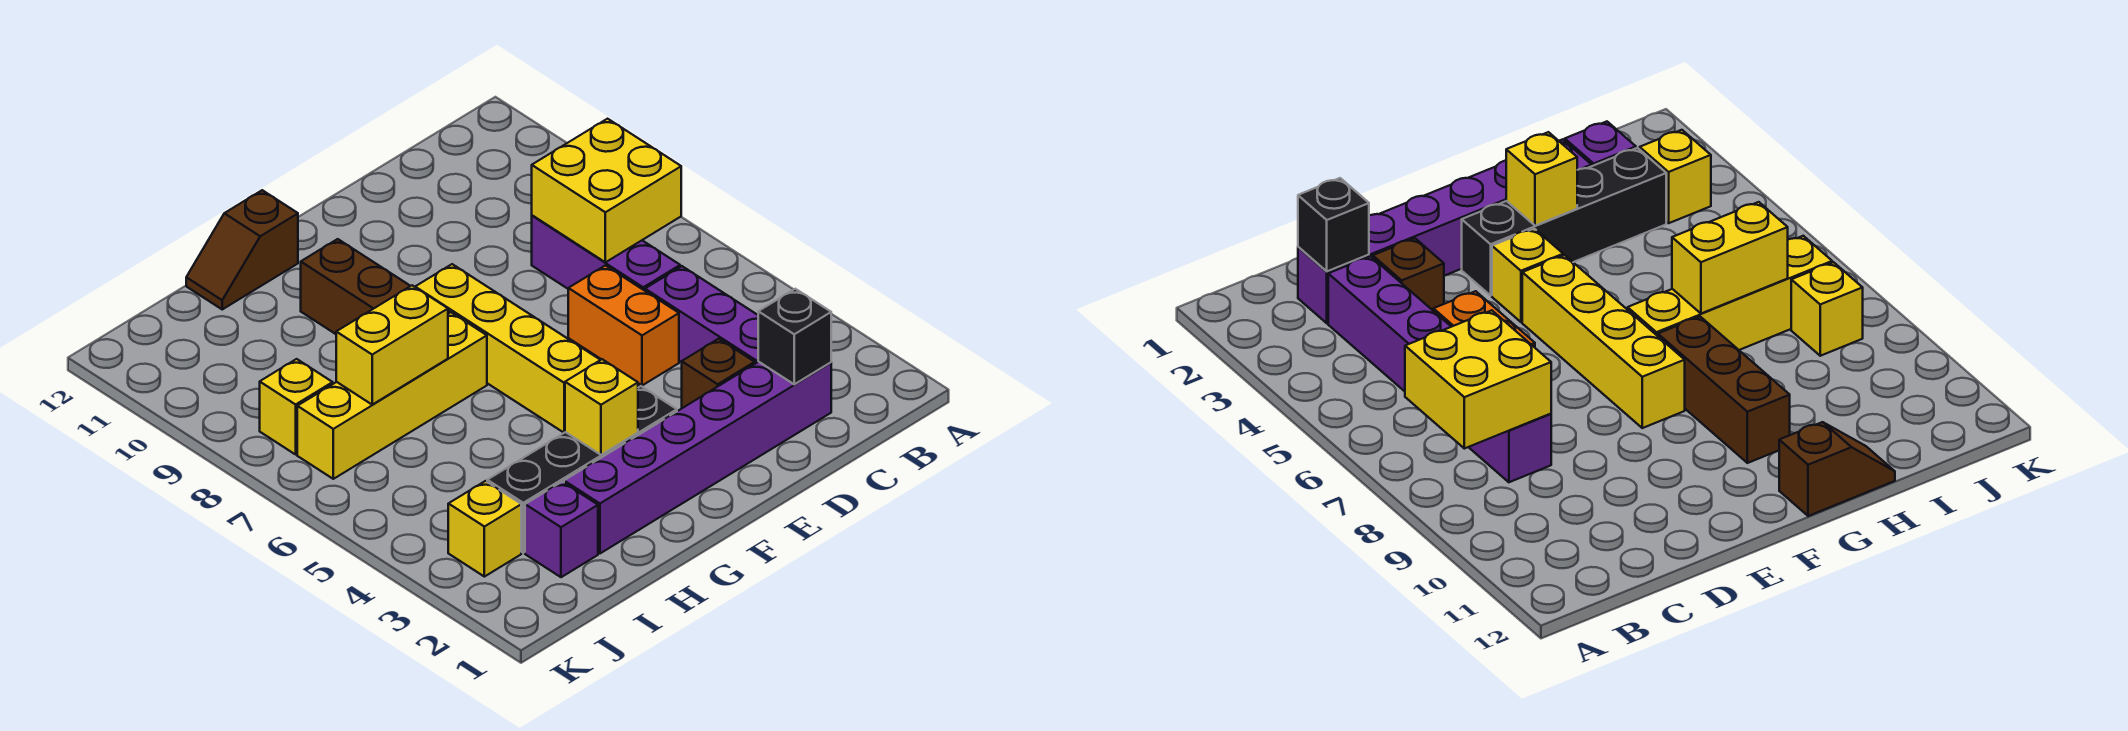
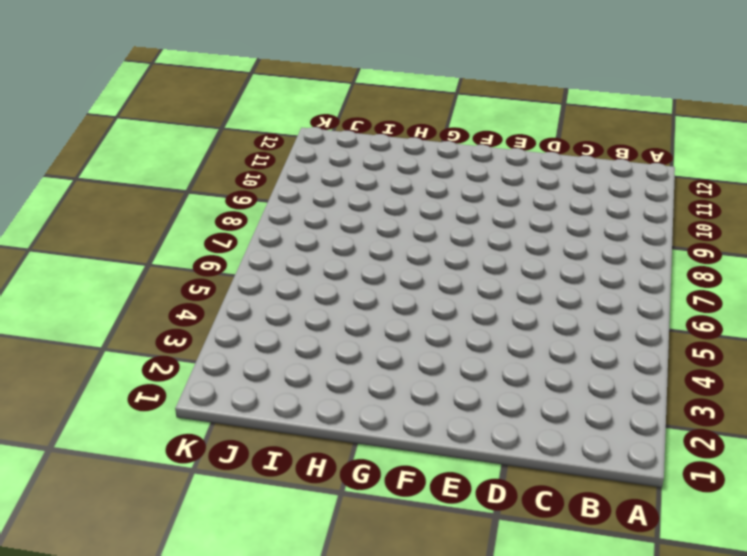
none -> purple brick C2:H2 level 1
none -> purple brick C3:C5 level 1
none -> purple brick C6:C8 level 1

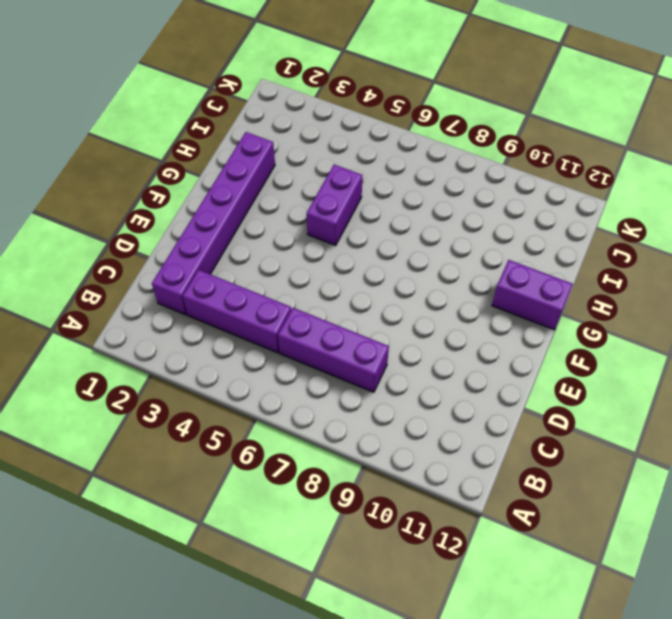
purple brick G5:H5 level 1 -> none
purple brick G11:G12 level 1 -> brown slope G12:H12 level 1 top G
none -> brown brick D3 level 1
none -> orange brick D5:D6 level 1
none -> black brick F3:I3 level 1

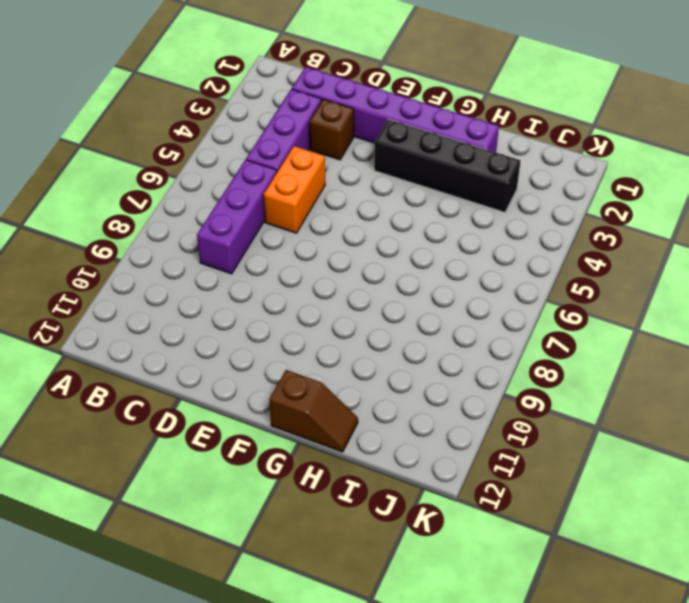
none -> yellow brick F4 level 1
none -> yellow brick F5:F8 level 1
none -> yellow brick G7:J7 level 1

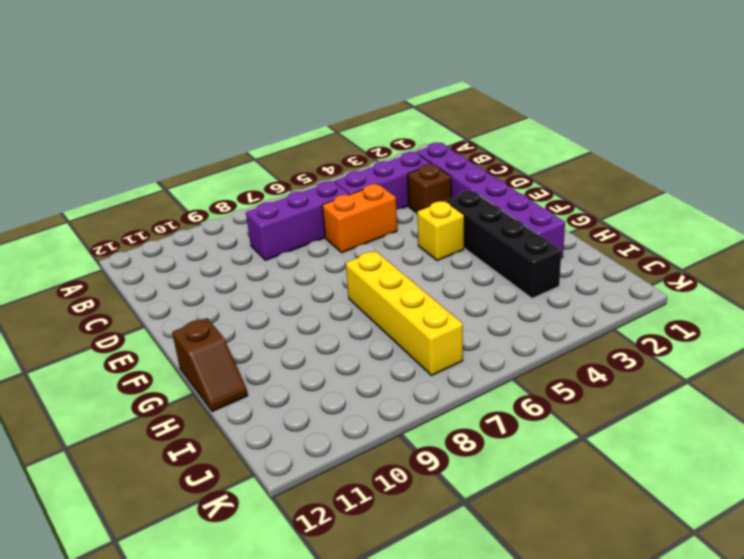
none -> yellow brick F5:F8 level 1
none -> brown brick G8:G10 level 1
none -> purple brick I2 level 1

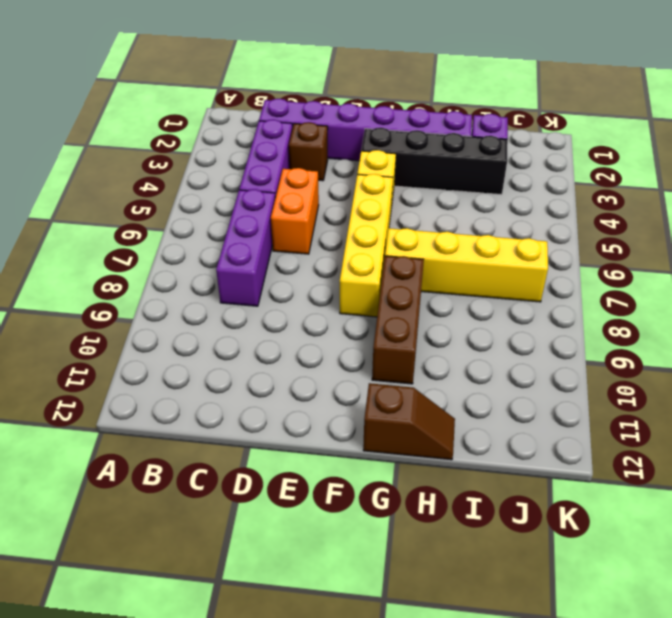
none -> yellow brick J3 level 1
none -> yellow brick J8 level 1
none -> yellow brick B7:C8 level 2

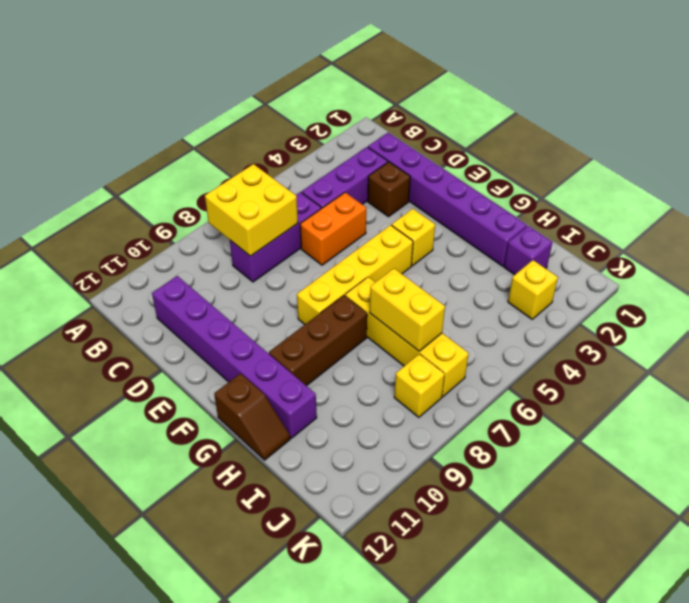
purple brick C11:H11 level 1 -> none
none -> black brick F3:I3 level 1
none -> black brick C2 level 2
none -> yellow brick G3 level 2

